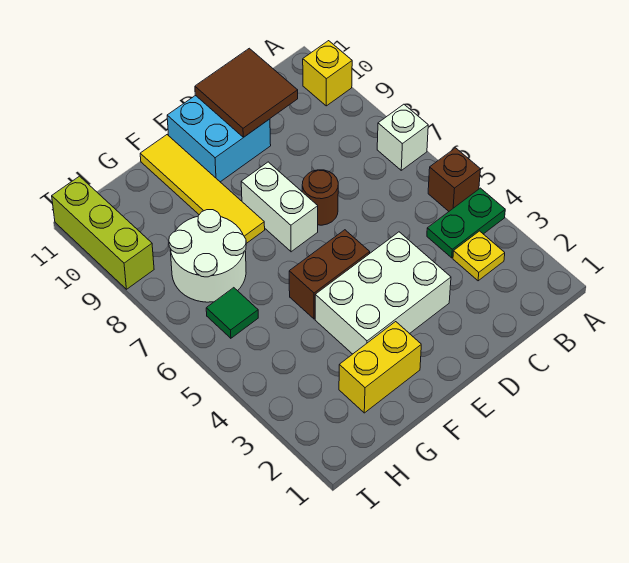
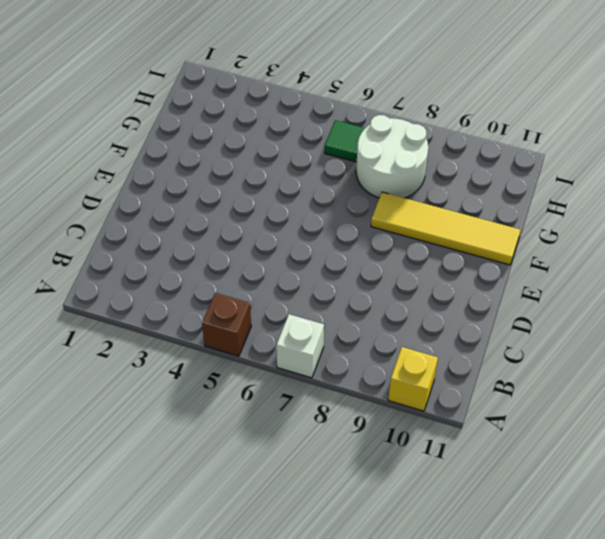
none -> green plate A4:B4 level 1
none -> yellow plate B3 level 1
none -> white brick D3:F4 level 1

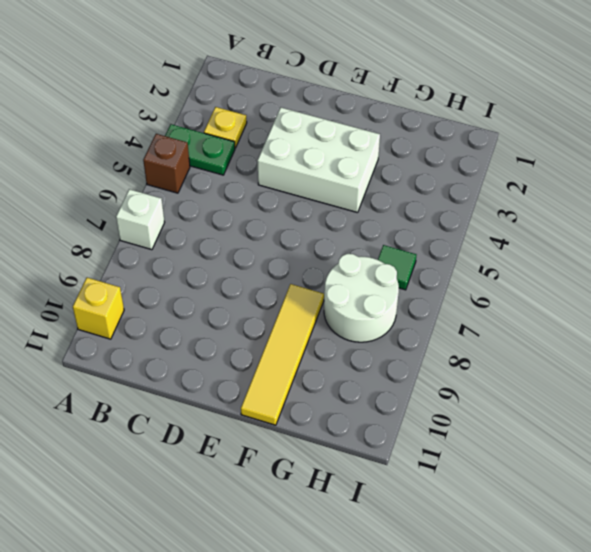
none -> brown round brick D7 level 1
none -> cyan brick D10:E11 level 1
none -> brown brick E5:F5 level 1

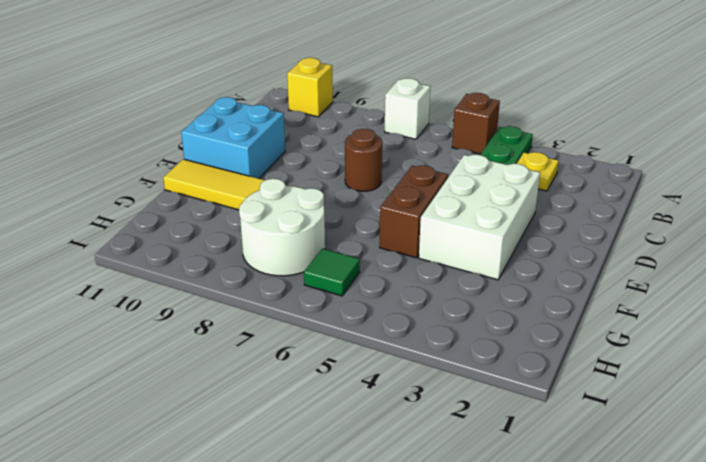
none -> white brick E7:E8 level 1
none -> yellow brick F2:G2 level 1
none -> lime brick I9:I11 level 1

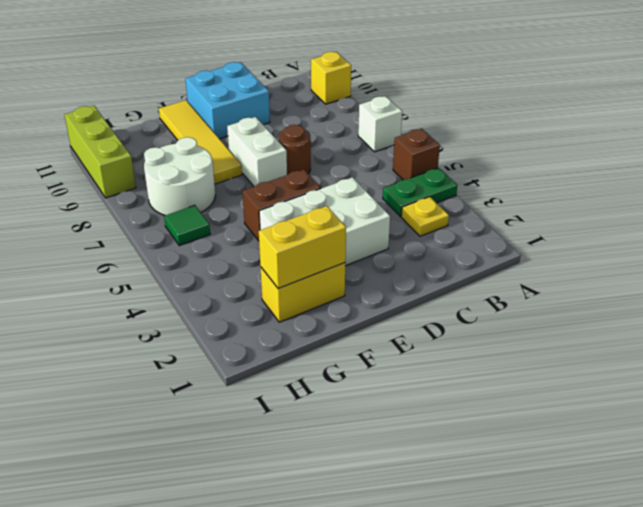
yellow brick F2:G2 level 2 -> none
none -> brown tile C10:D11 level 2

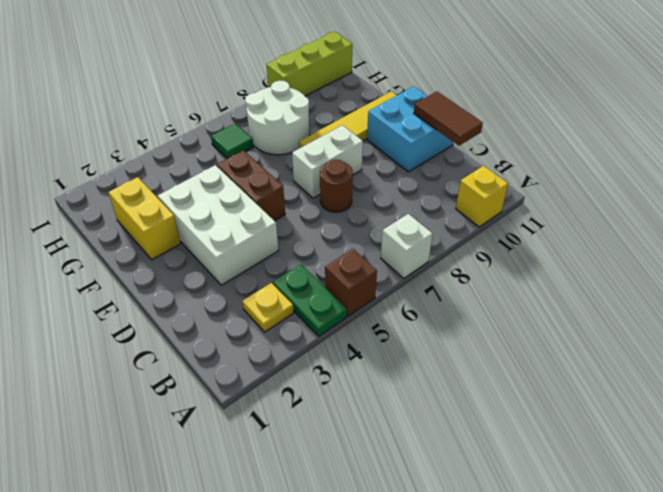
brown tile C11:D11 level 2 -> brown tile C10:D11 level 2

